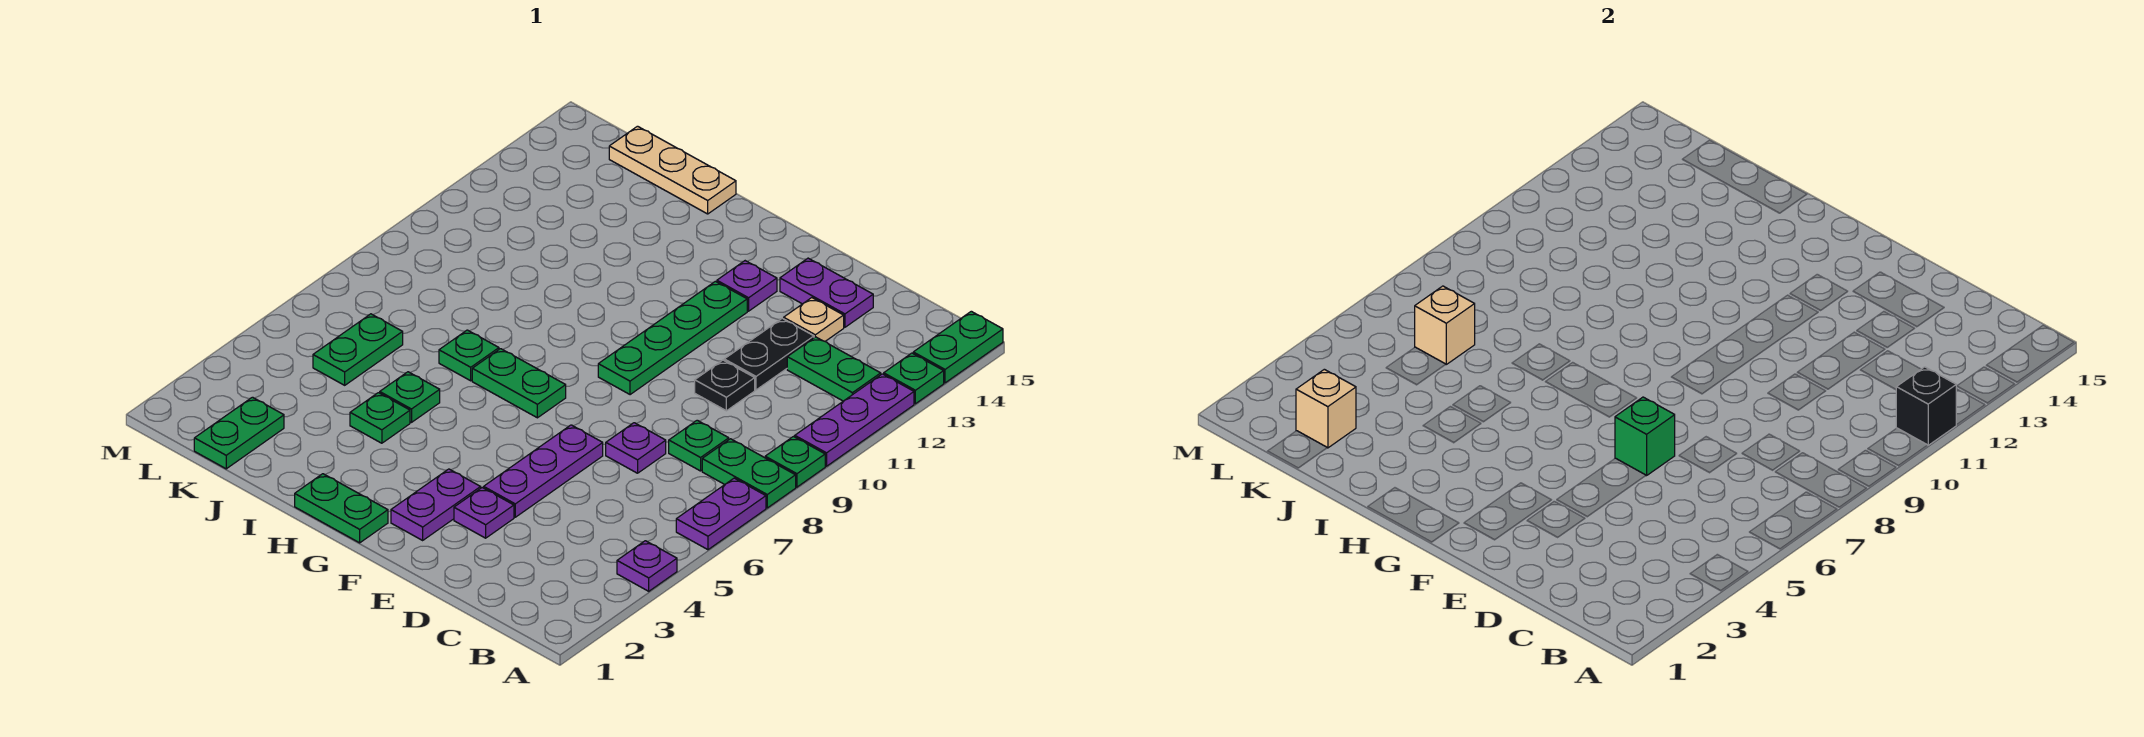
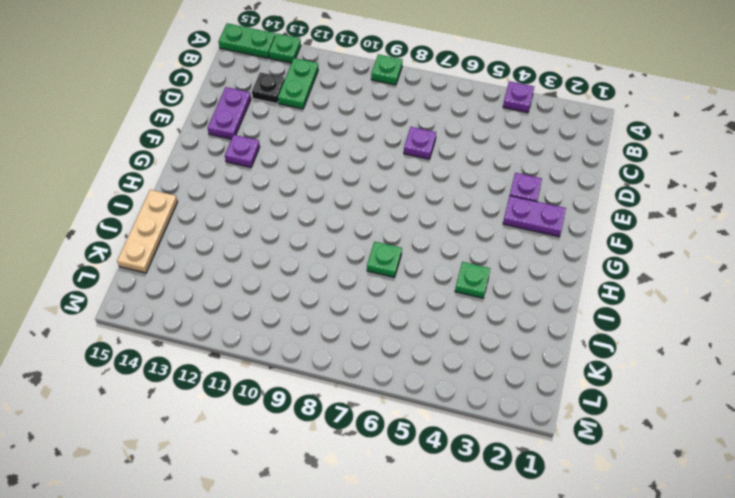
black plate C13 level 1 -> black plate D10 level 1
none -> purple plate A6:A7 level 1
none -> green plate A8:B8 level 1
none -> purple plate A10:A12 level 1
none -> green plate C8 level 1

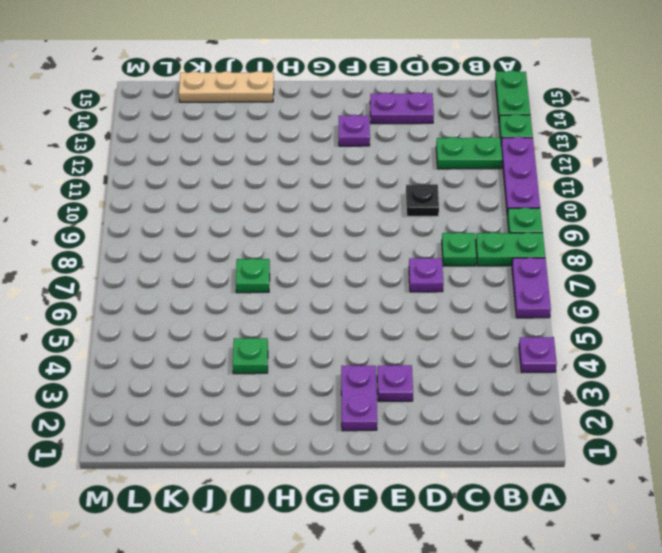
none -> black plate D11:D12 level 1
none -> tan plate D13 level 1
none -> purple plate E4:E6 level 1
none -> green plate F9:F12 level 1

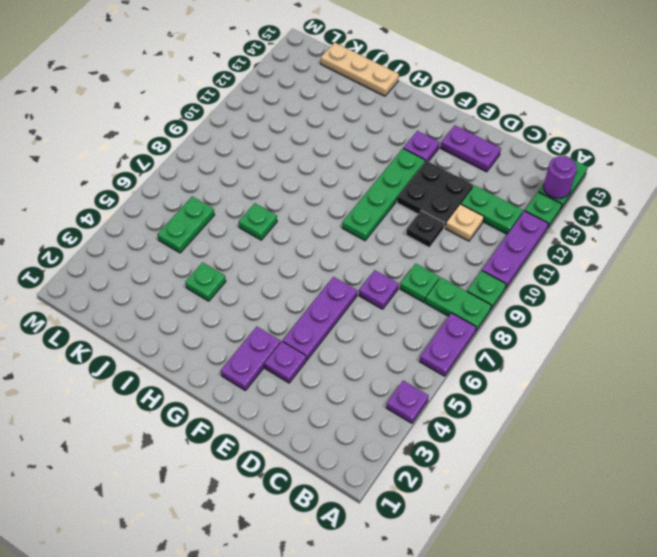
purple round brick A14 level 2 -> none
tan plate C11 level 1 -> tan plate D13 level 1
black plate D11:E12 level 1 -> black plate D11:D12 level 1
none -> green plate G1:H1 level 1
none -> green plate G7:H7 level 1
none -> green plate I5 level 1
none -> green plate K1:K2 level 1

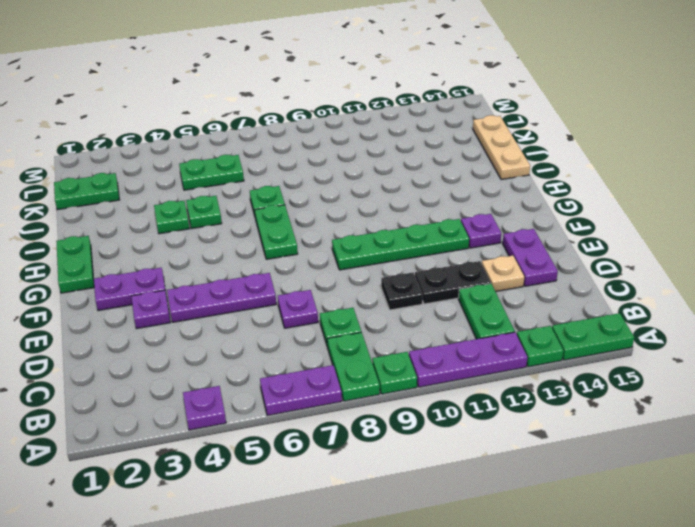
none -> black brick A11 level 2
none -> green brick E6 level 2
none -> tan brick K2 level 2
none -> tan brick K6 level 2

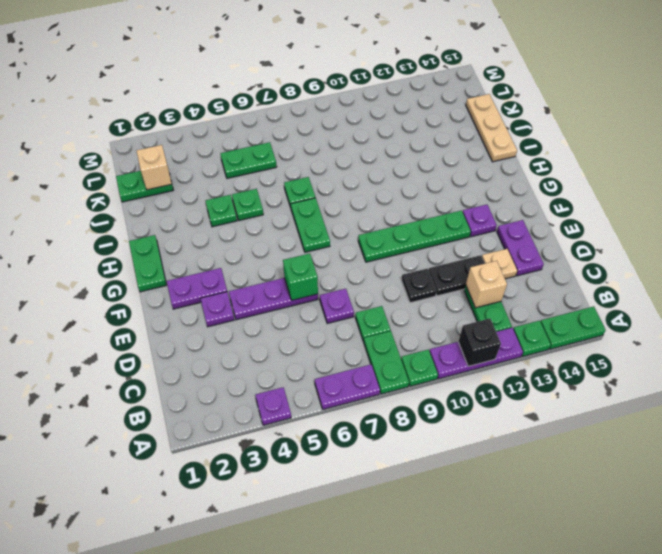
tan brick C12 level 2 -> tan brick K6 level 2

